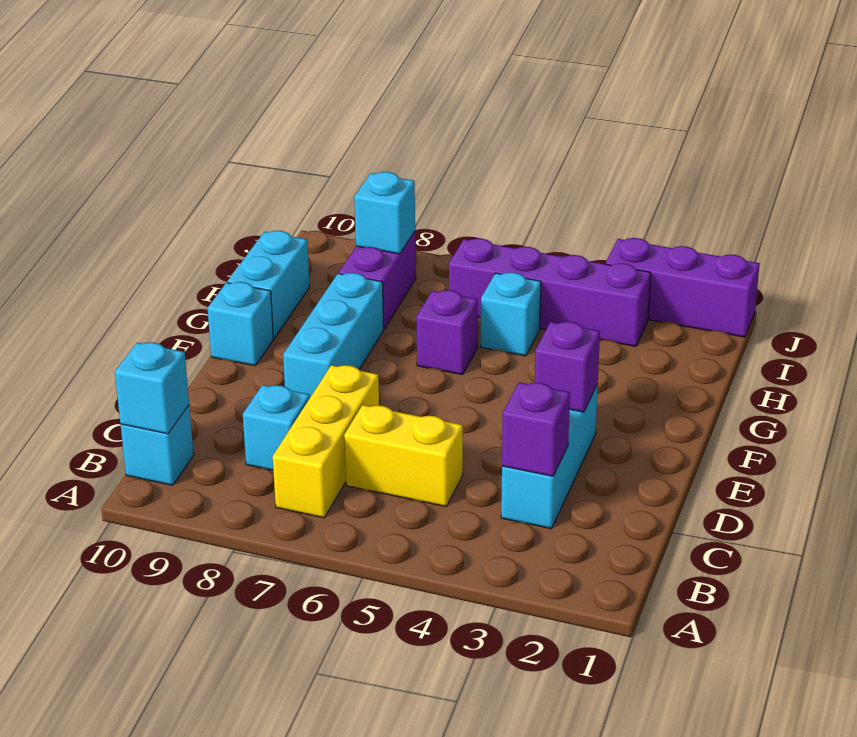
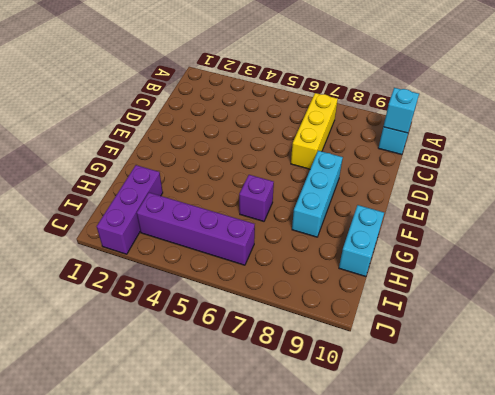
purple brick H2:J2 level 1 -> purple brick J1:J3 level 1
none -> cyan brick C3:E3 level 1
none -> yellow brick C5:C6 level 1
none -> cyan brick C8 level 1

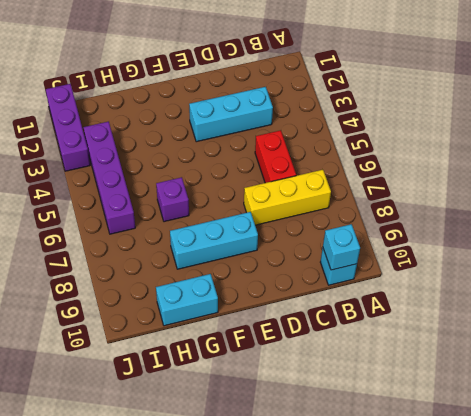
red brick C5:C6 level 1 -> yellow brick C5:C6 level 1
none -> cyan brick C8 level 1
none -> cyan brick F10 level 1
none -> cyan brick H5 level 1

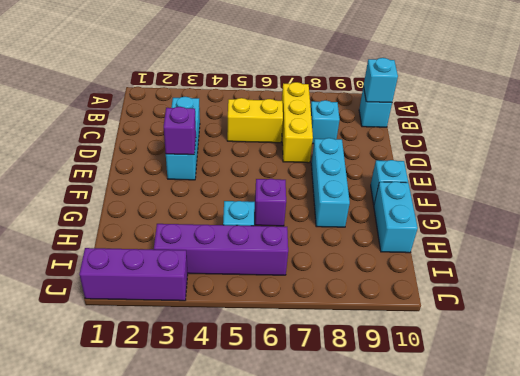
none -> purple brick H8:I8 level 1
none -> purple brick C3 level 2
none -> cyan brick I8 level 2

